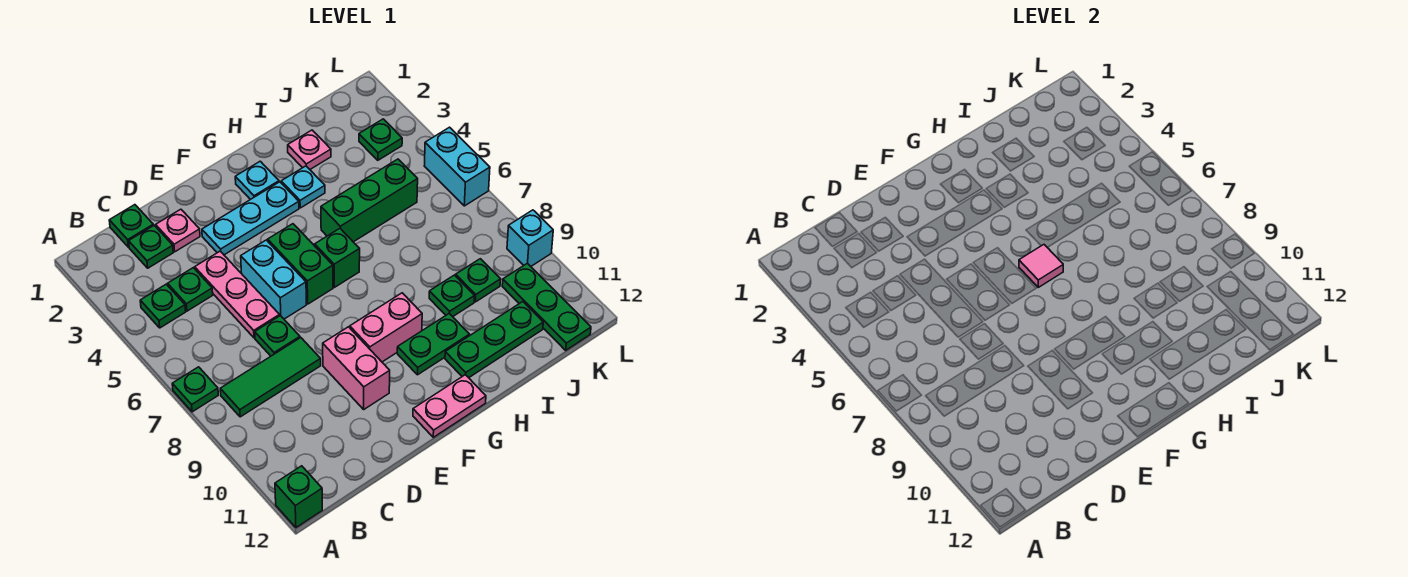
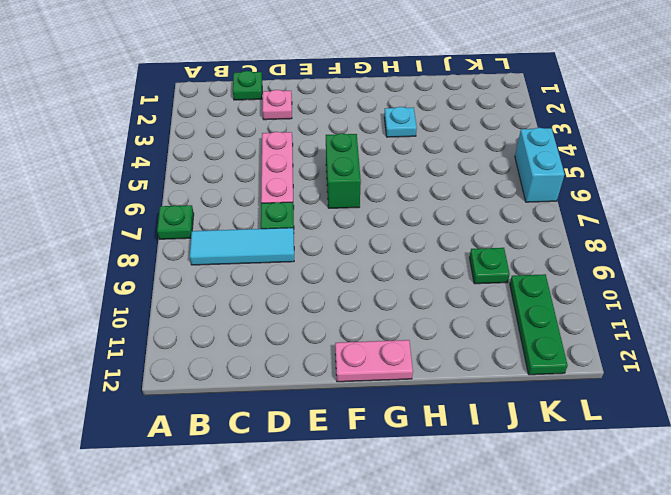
cyan tile B8:D8 level 1 -> green tile B8:D8 level 1
none -> green brick A12 level 1
none -> green plate B4 level 1
none -> green plate C2 level 1
none -> green plate C4 level 1

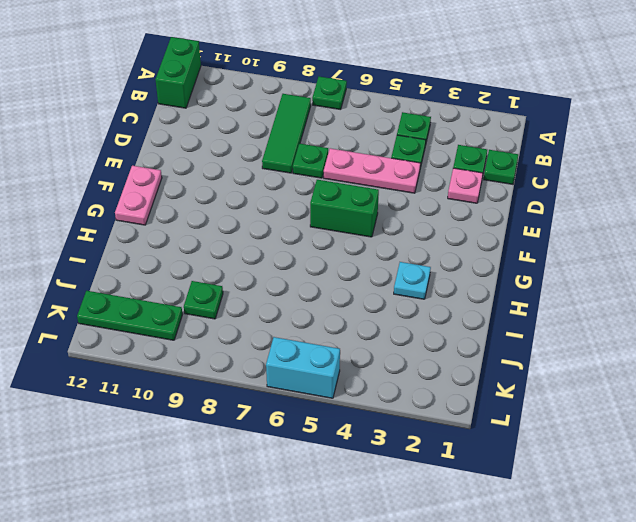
green brick A12:B12 level 1 -> green brick A12 level 1
none -> cyan plate E3:G3 level 1
none -> cyan brick E5:E6 level 1
none -> pink brick E9:E10 level 1
none -> pink brick F9:G9 level 1

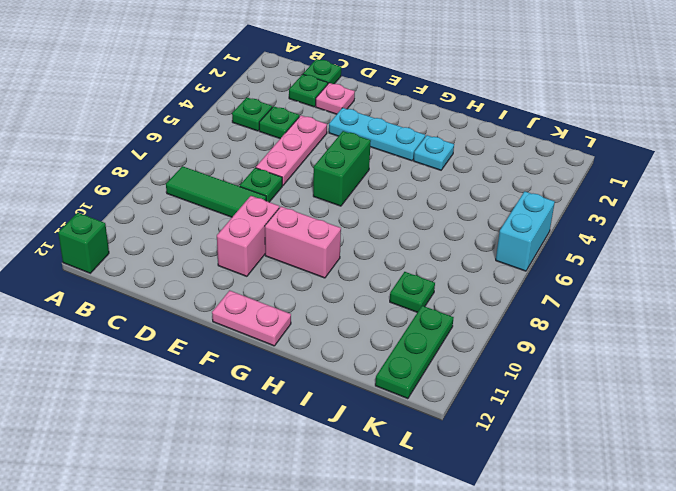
none -> green plate A7 level 1
none -> cyan brick E5:E6 level 1
none -> cyan plate G2 level 1
none -> green brick G6 level 1

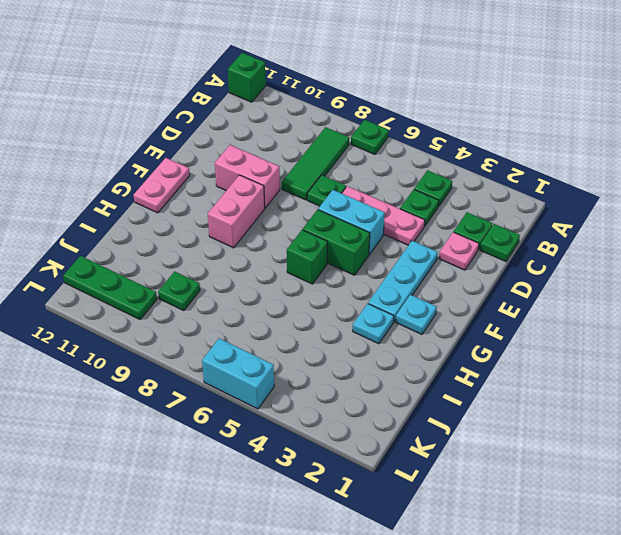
none -> green plate G10:H10 level 1
none -> green brick H5:J5 level 1
none -> green plate H11:J11 level 1
none -> pink plate I2 level 1

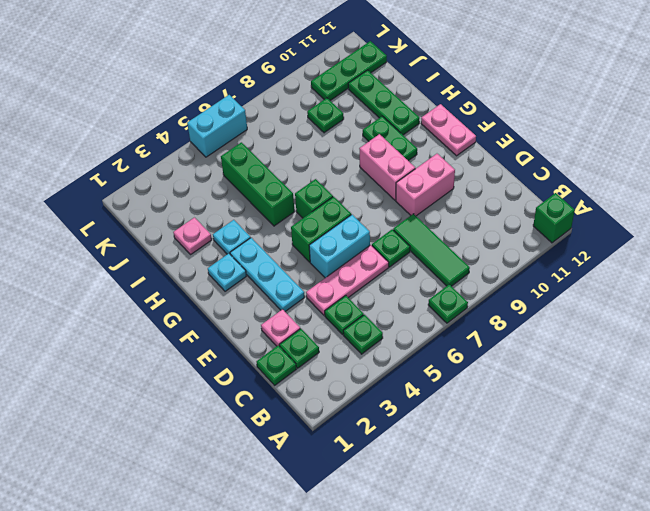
none -> green plate I9 level 1
none -> green plate K3 level 1
none -> cyan brick L9 level 1
none -> pink tile G6 level 2

